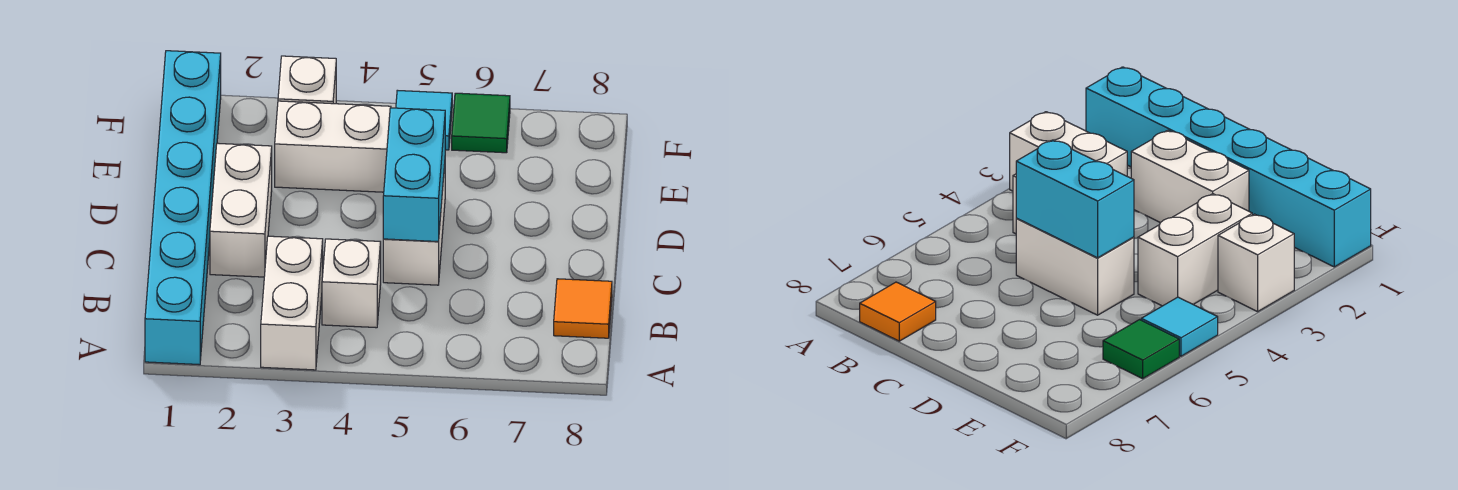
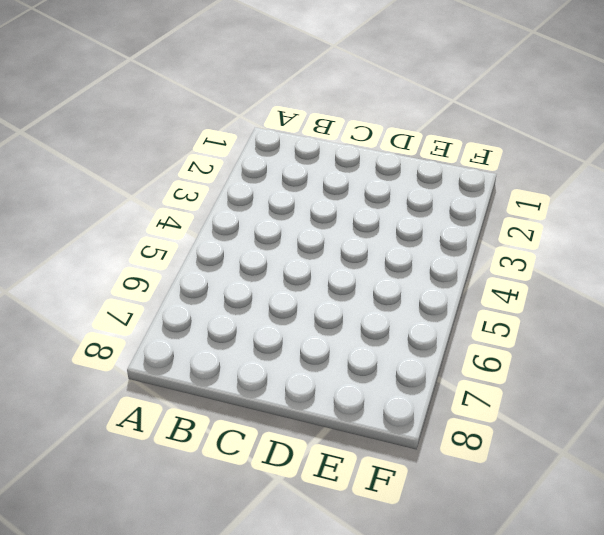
none -> cyan brick A1:F1 level 1
none -> white brick A3:B3 level 1

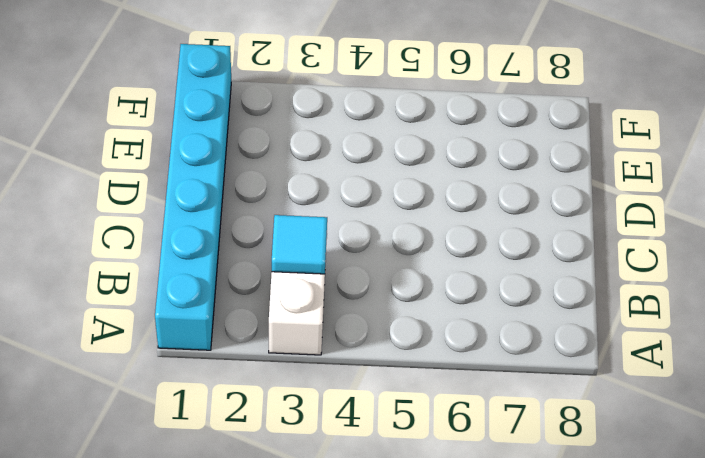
cyan tile B3 level 2 -> cyan tile F5 level 1
none -> white brick B4 level 1
none -> orange tile B8 level 1

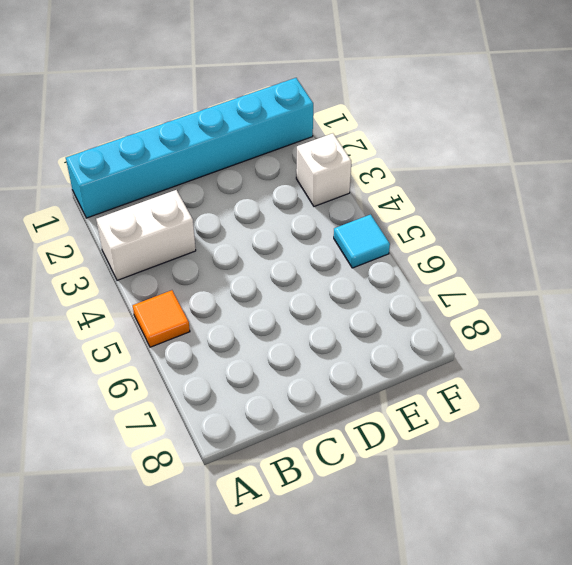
orange tile A5 level 1 -> orange tile B8 level 1
none -> white brick B4 level 1
none -> white brick C2:D2 level 1

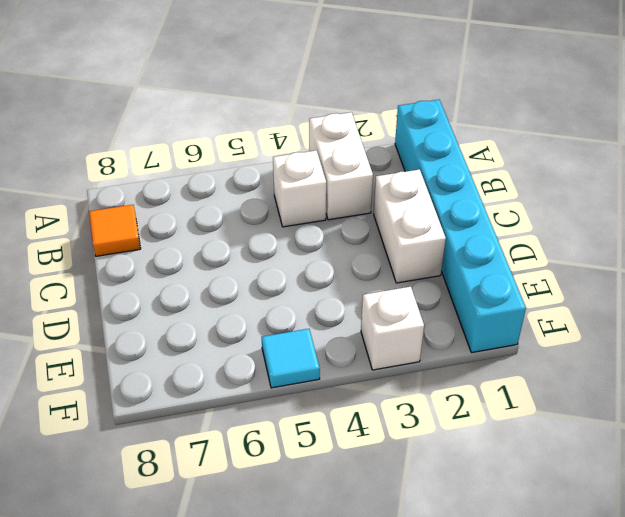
none -> white brick C5:D5 level 1
none -> white brick E3:E4 level 1

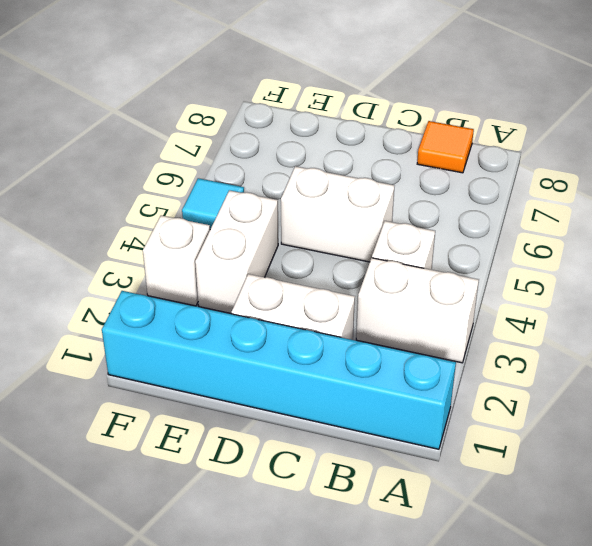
none -> green tile F6 level 1
none -> cyan brick C5:D5 level 2

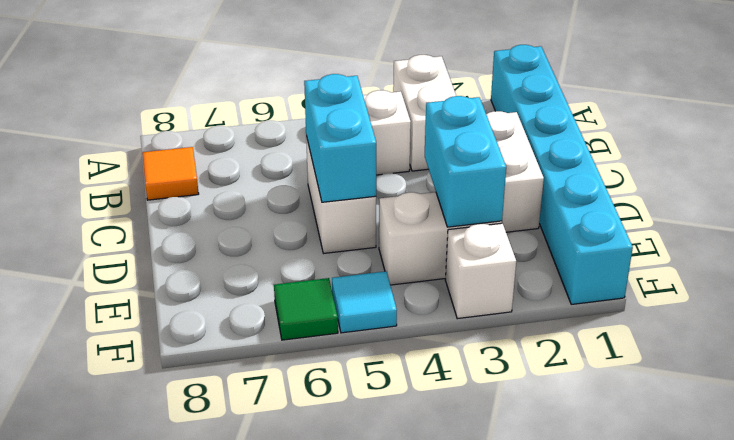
cyan brick D3:E3 level 2 -> none

